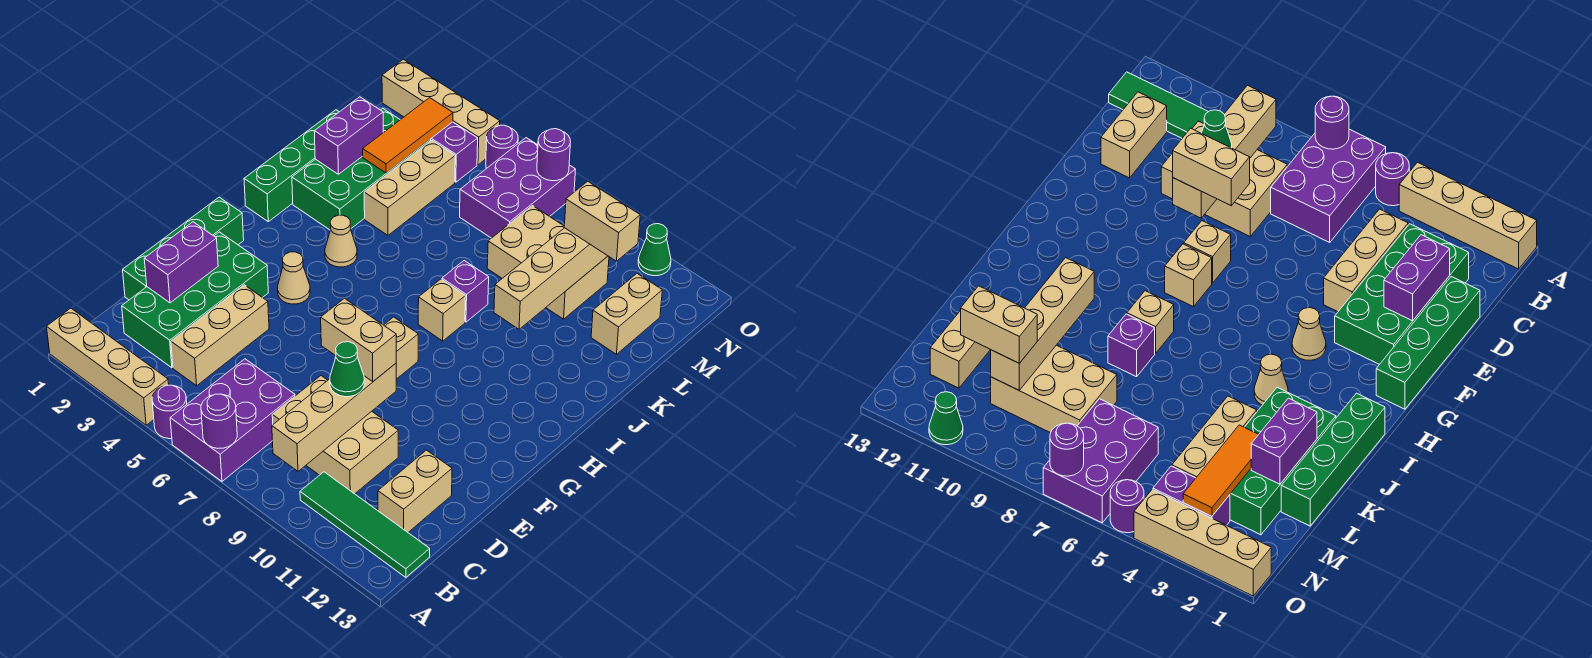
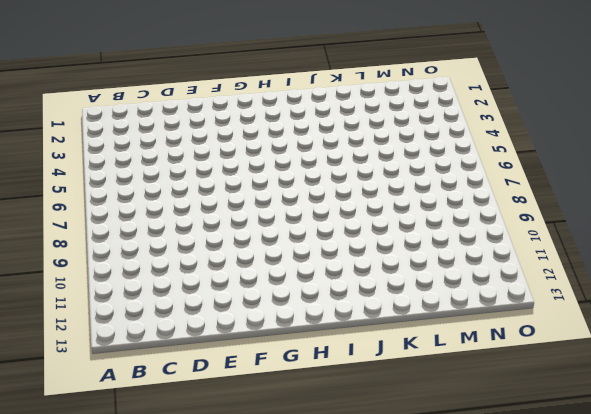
none -> tan brick A1:A4 level 1
none -> purple round brick A5 level 1
none -> purple brick A6:C7 level 1
none -> green tile B10:B13 level 1

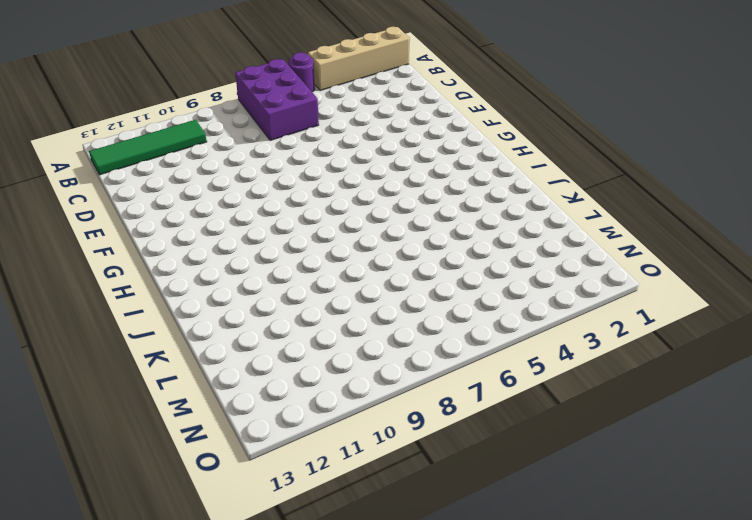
none -> green brick C2:F3 level 1
none -> tan brick C4:E4 level 1
none -> tan brick C8:D10 level 1
none -> tan brick C12:D12 level 1

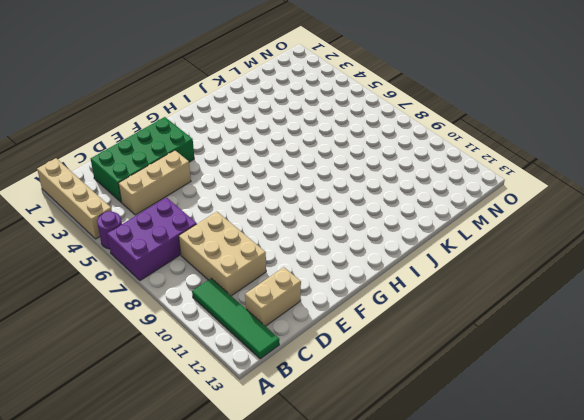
none -> green brick D1:G1 level 1
none -> tan brick F8 level 1
none -> tan cone G4 level 1
none -> tan brick G8 level 1

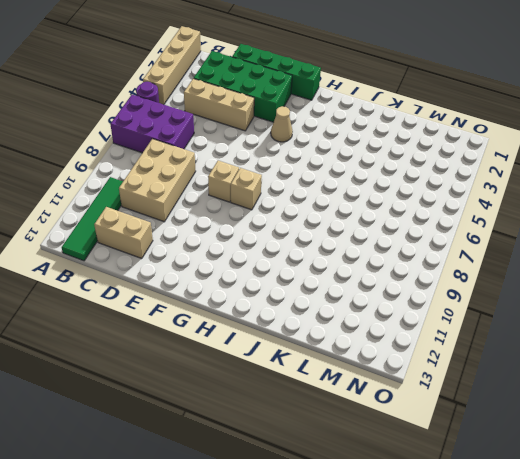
none -> green brick I1:L1 level 1
none -> tan cone I4 level 1
none -> tan brick I8 level 1
none -> green brick J2:M3 level 1

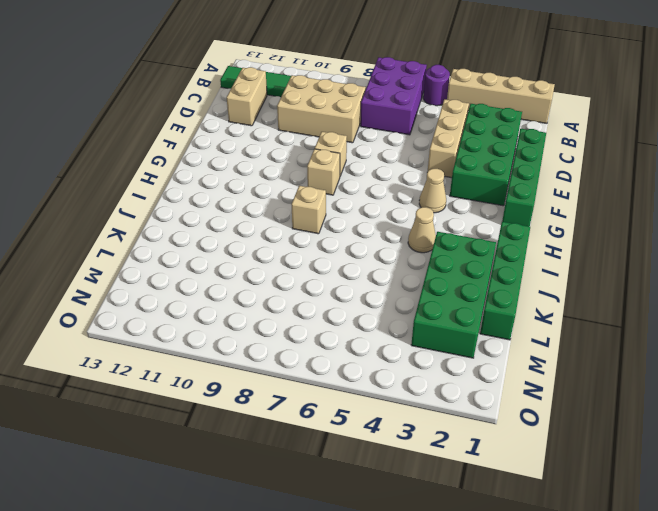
none -> purple brick J8 level 1
none -> tan brick K4:M4 level 1
none -> tan brick L8:M10 level 1
none -> tan brick L12:M12 level 1

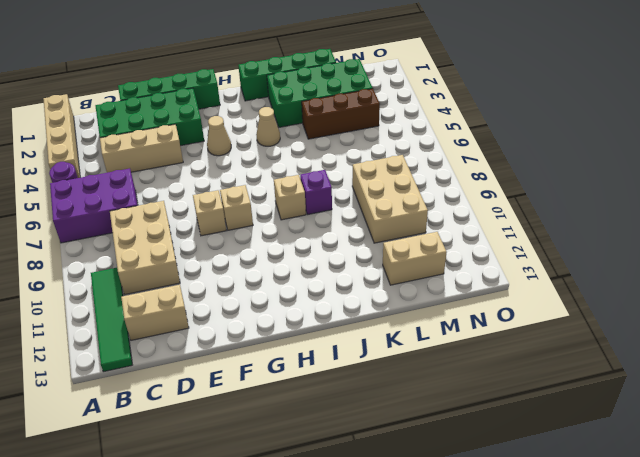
brown brick K4:M4 level 1 -> tan brick K4:M4 level 1
none -> purple brick M6:O7 level 1
none -> purple brick N3:N4 level 1
none -> tan brick O1:O4 level 1
none -> purple round brick O5 level 1

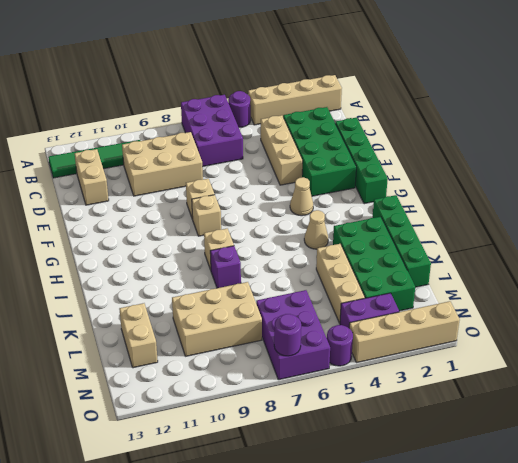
none -> green cone O11 level 1
none -> purple round brick A7 level 2
none -> tan brick B9:E9 level 2
none -> purple brick D2:E2 level 2

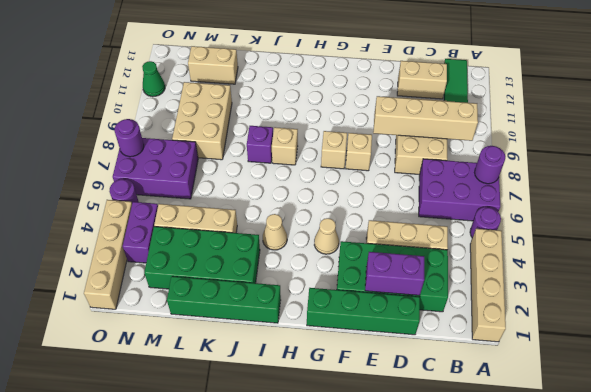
none -> tan brick J10:M10 level 2
none -> purple brick K2:L2 level 2
none -> orange tile L3:N3 level 2
none -> green cone D9 level 3

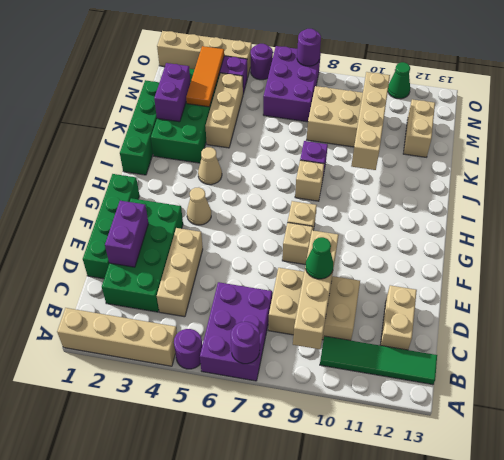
none -> tan brick E8:E9 level 3
none -> tan brick M10:M11 level 3

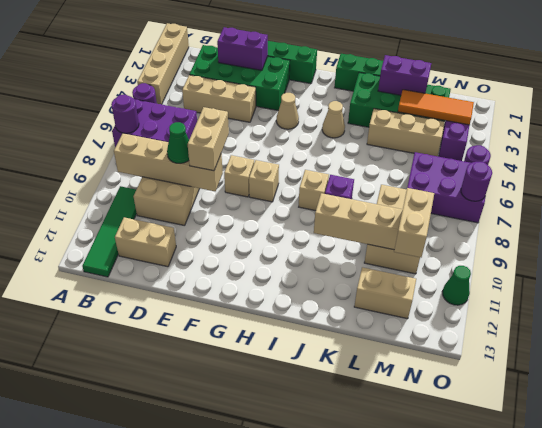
none -> tan brick O1:O4 level 1

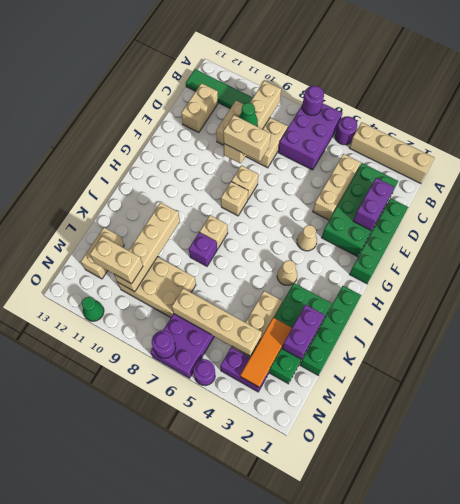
tan brick M4:M7 level 2 -> tan brick O1:O4 level 1

